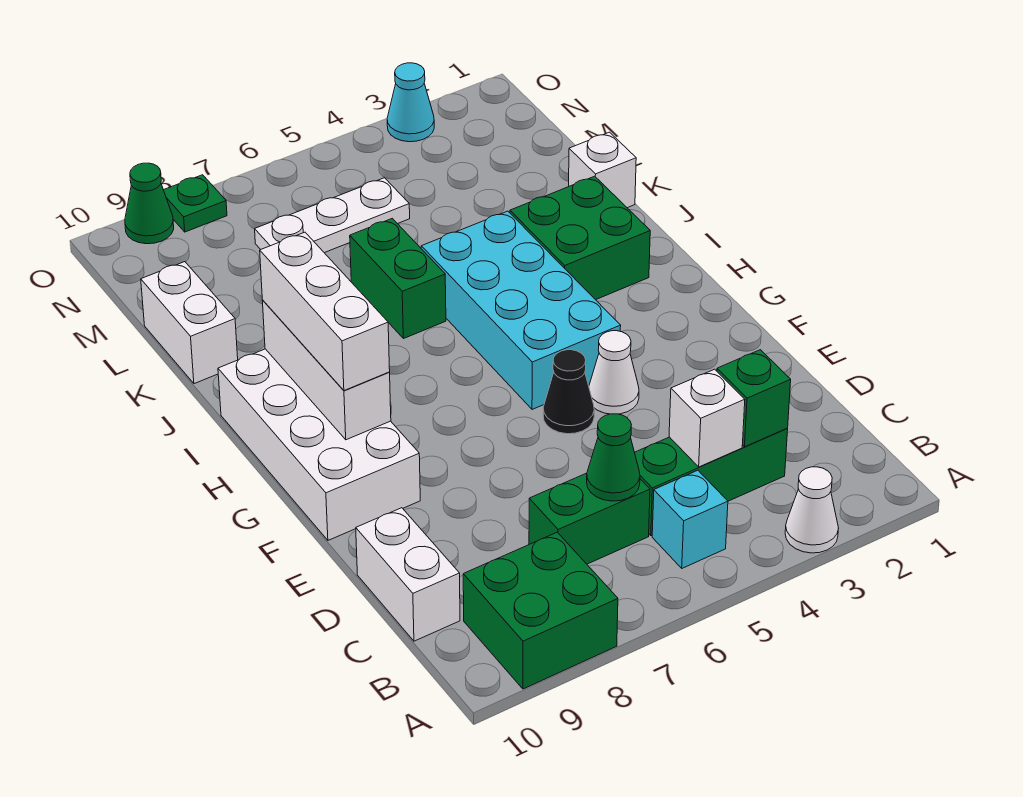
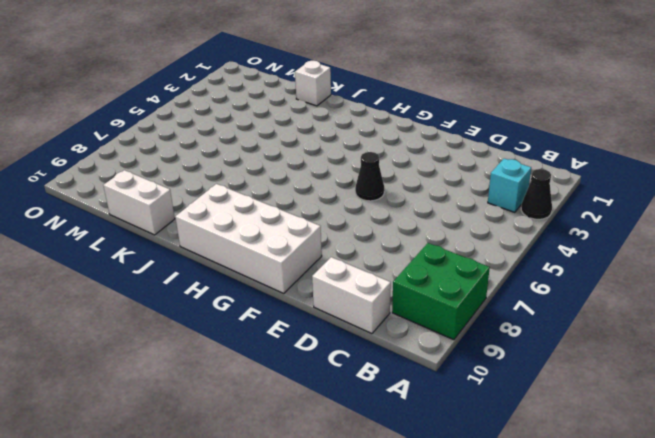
black cone A3 level 1 -> white cone A3 level 1
cyan brick B3 level 1 -> cyan brick B5 level 1
none -> green brick C3:C5 level 1
none -> green brick C6:C7 level 1
none -> white cone F4 level 1

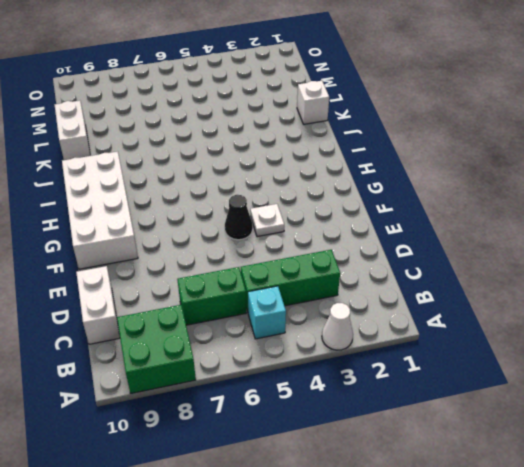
white plate F4 level 1 -> white cone F4 level 1
none -> cyan brick G4:J5 level 1
none -> green brick I2:J3 level 1
none -> green brick J6:K6 level 1

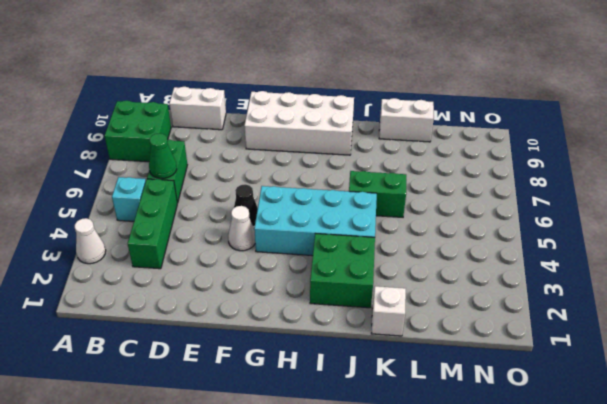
none -> white plate M5:M7 level 1
none -> cyan cone O3 level 1
none -> green plate O8 level 1

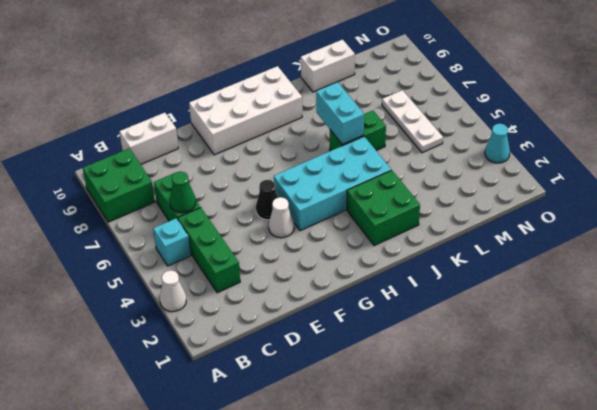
cyan brick J6:J7 level 2 -> none
none -> white brick K1 level 1
none -> green plate O8 level 1
none -> green cone O9 level 1

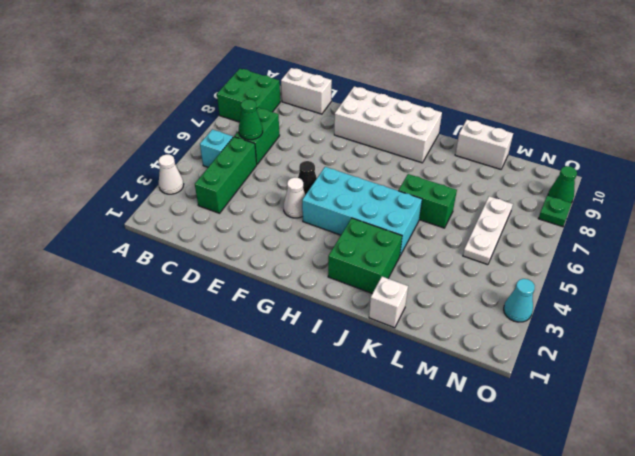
none -> green brick C3 level 2
none -> white brick C4 level 2
none -> white brick G9:I9 level 2

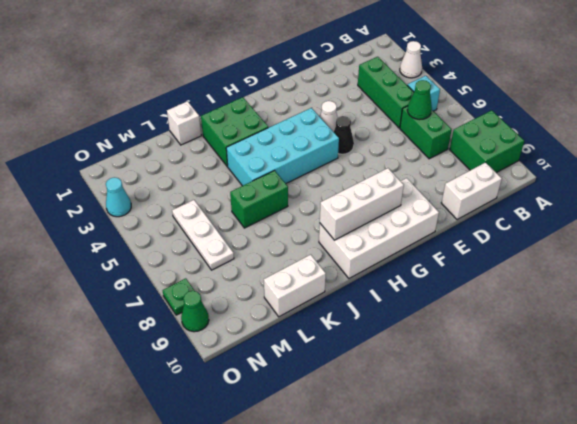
none -> green brick C3 level 2
none -> white brick C4 level 2
none -> white brick G9:I9 level 3

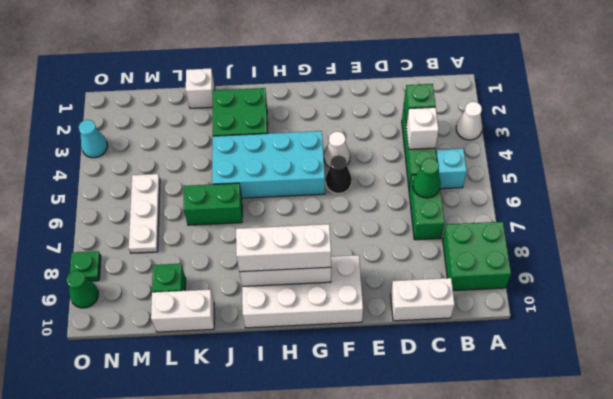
green brick L9 level 1 -> none

